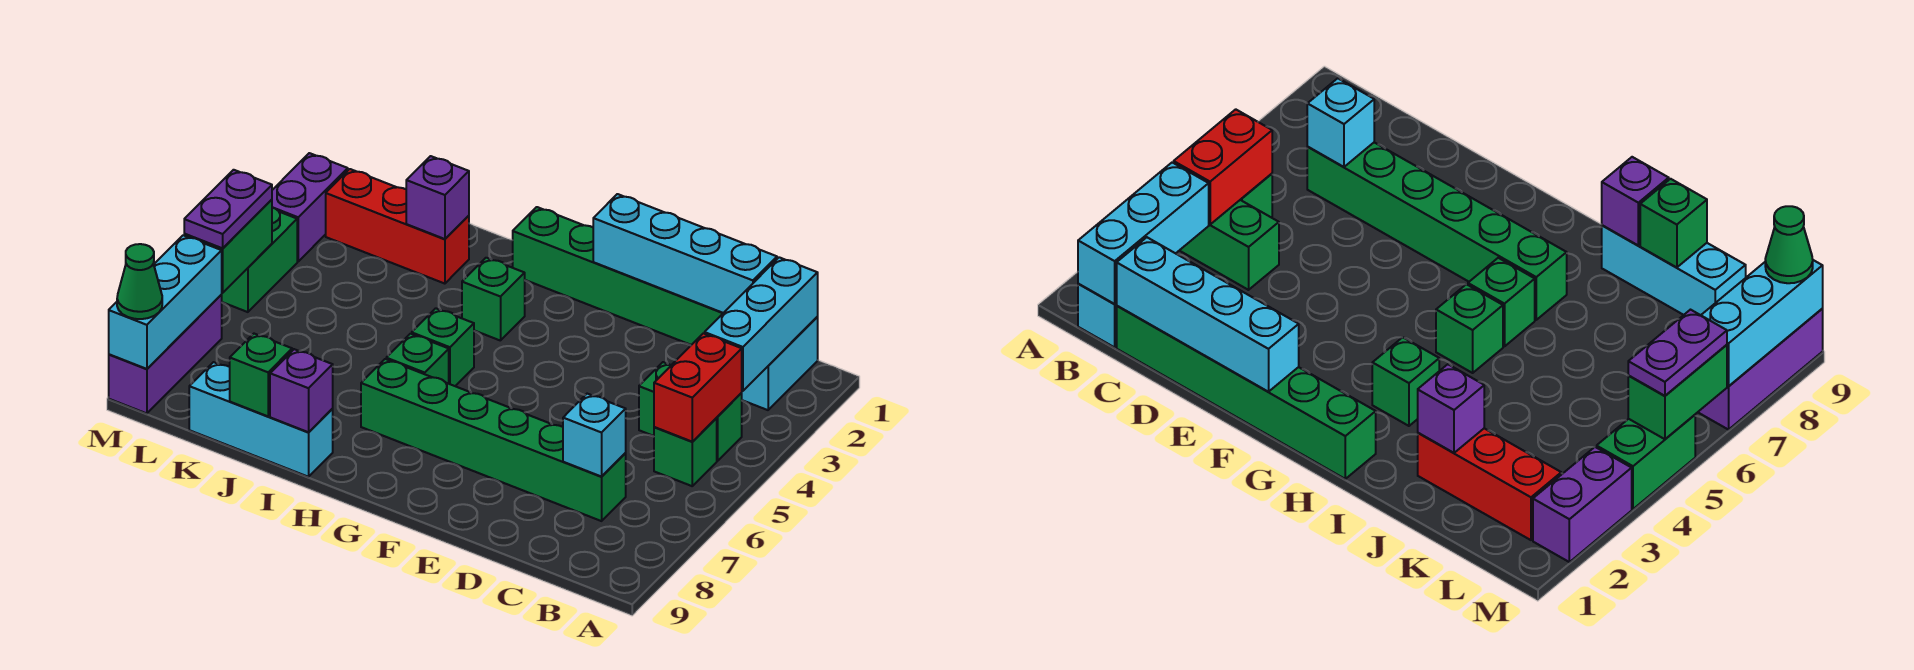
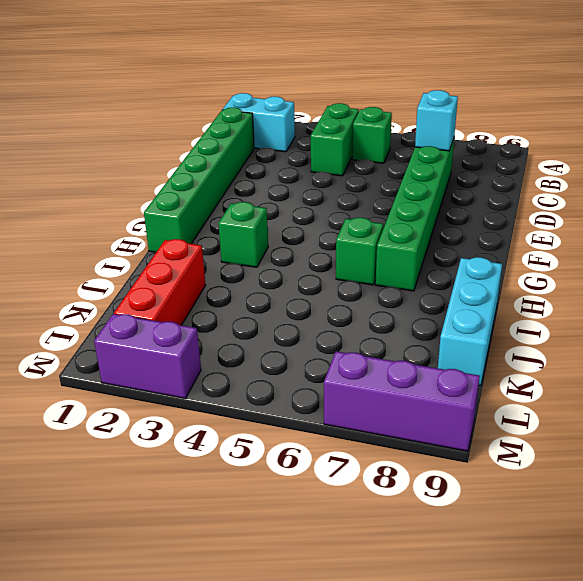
none -> green brick H5 level 1
none -> green brick M4:M5 level 1
none -> cyan brick B1:B3 level 2

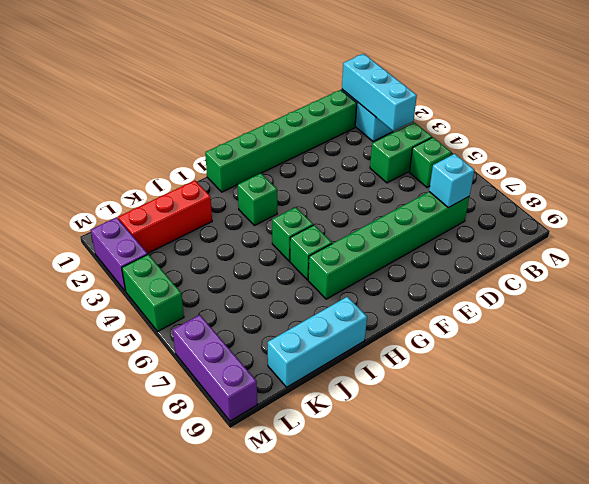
none -> red brick B4:B5 level 2
none -> cyan brick C1:F1 level 2
none -> purple brick I9 level 2

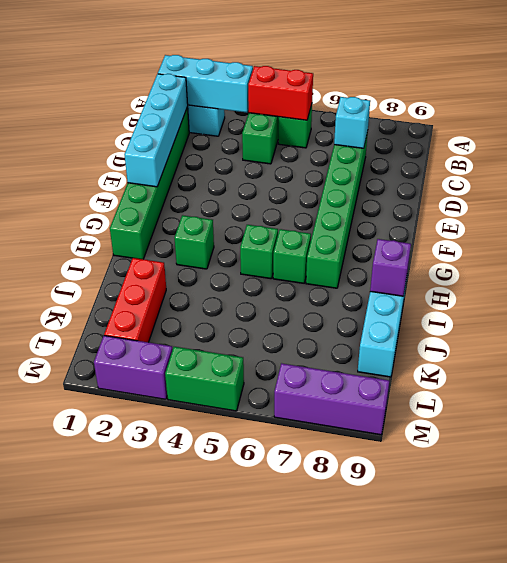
none -> purple brick J2 level 2
none -> green brick J9 level 2
none -> green brick M5:M6 level 2

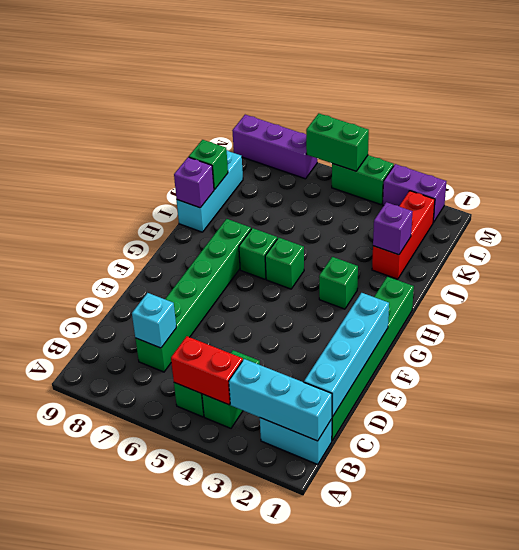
none -> cyan brick M7:M9 level 2
none -> purple plate M5:M6 level 3
none -> green cone M9 level 3

